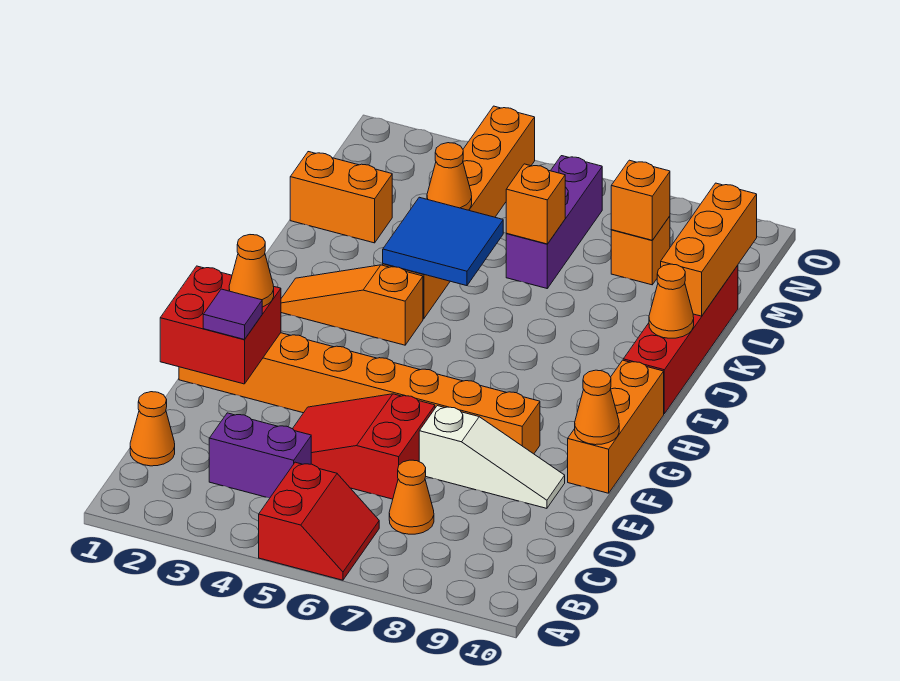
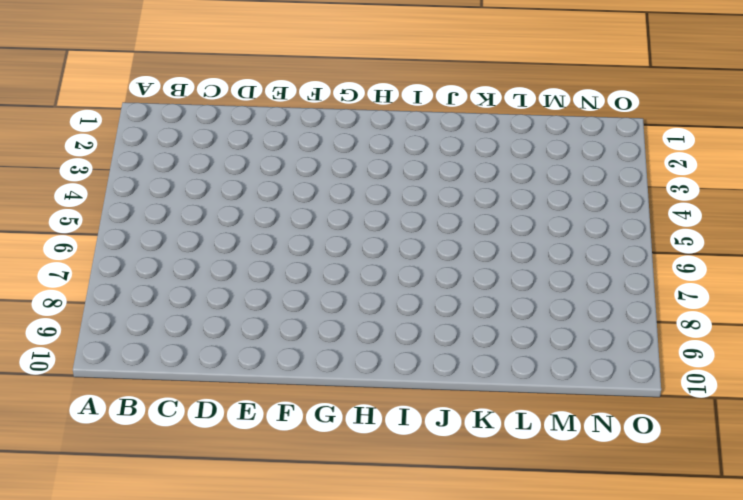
none -> red slope A5:B6 level 1 top 5
none -> orange cone C1 level 1
none -> purple brick C3:C4 level 1

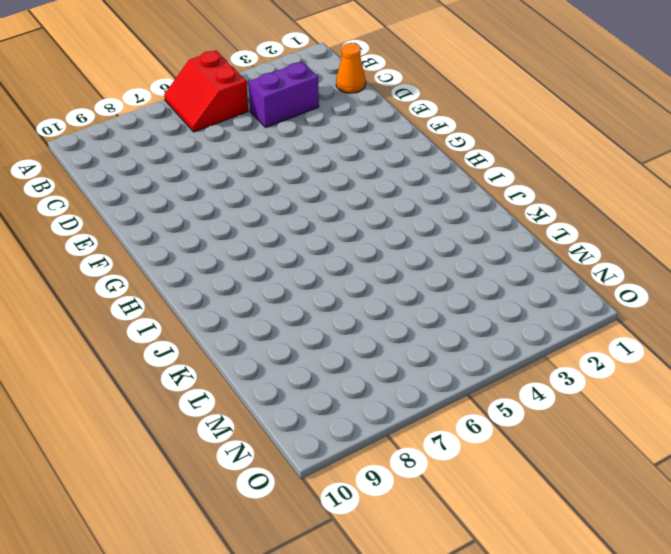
none -> orange cone C7 level 1
none -> red slope D4:E6 level 1 top 6
none -> white slope E7:E9 level 1 top 7

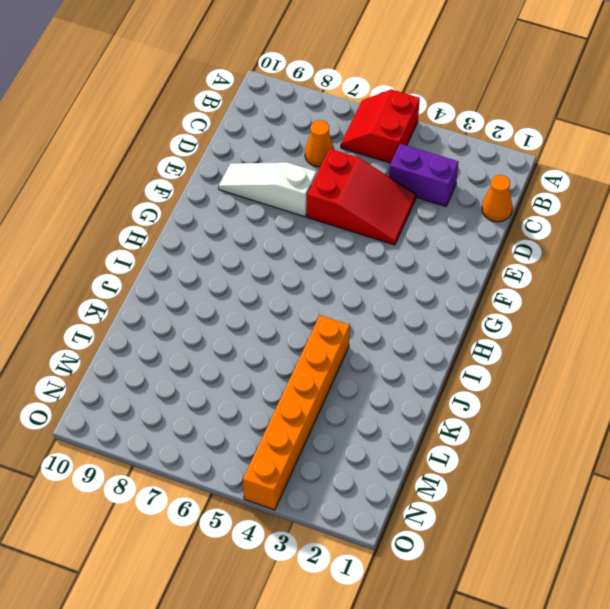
none -> orange brick F1:F8 level 1
none -> orange brick F10:H10 level 1
none -> orange slope I2:I4 level 1 top 4

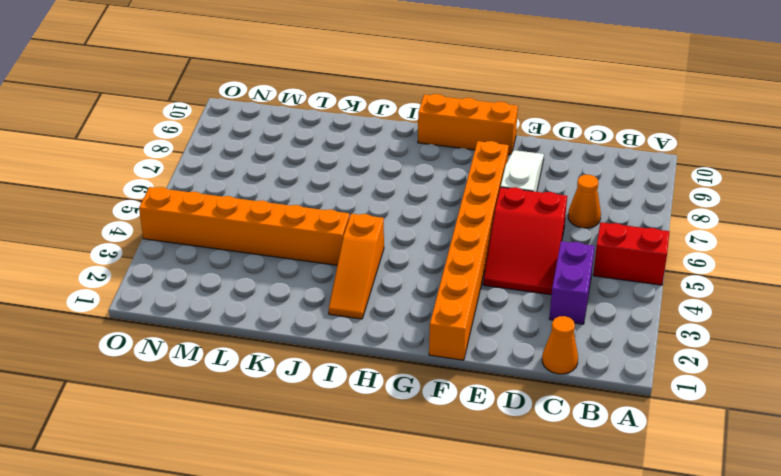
none -> red brick I10:L10 level 1
none -> orange brick L1:L2 level 1
none -> purple brick L6:N6 level 1

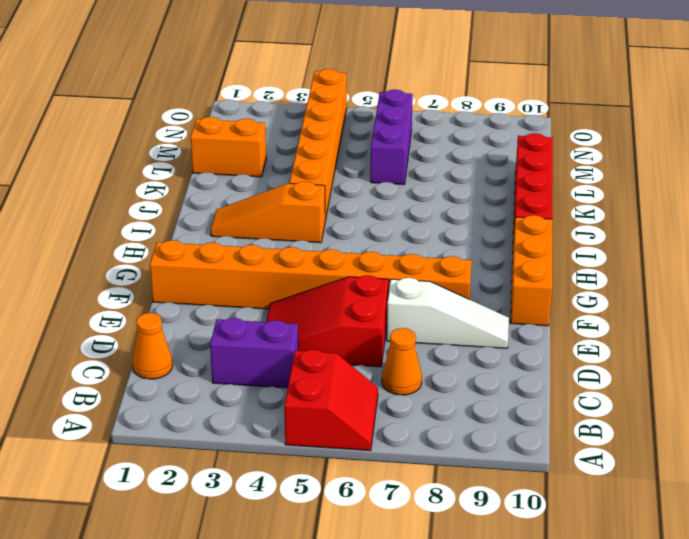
none -> orange brick M8 level 1
none -> red brick E1:F2 level 2
none -> orange cone F10 level 2

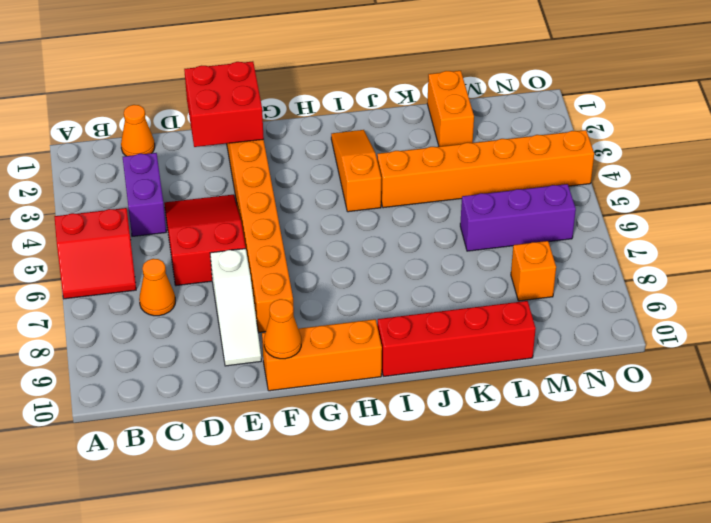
none -> blue tile J4:K5 level 2
none -> orange cone J10 level 2
none -> orange brick K10:M10 level 2

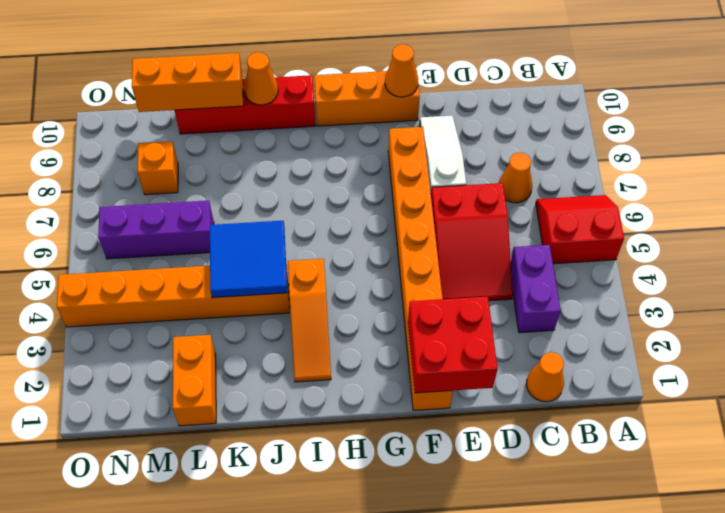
none -> orange cone L4 level 2
none -> orange brick L6 level 2
none -> orange brick M8 level 2

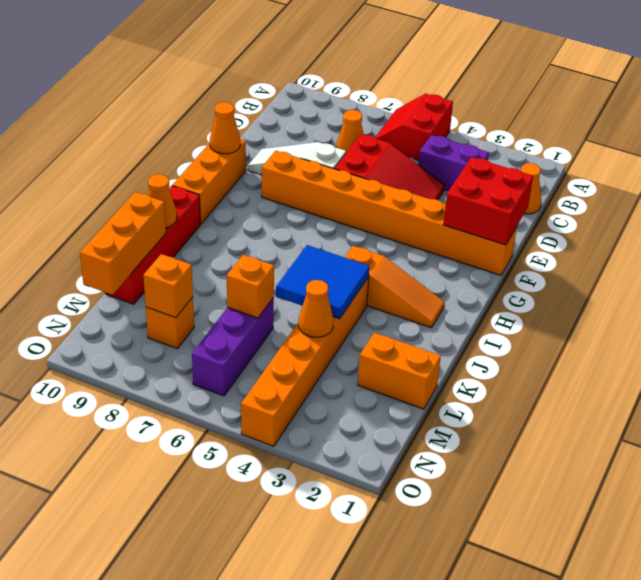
none -> purple tile E2 level 3
none -> orange cone F2 level 3

